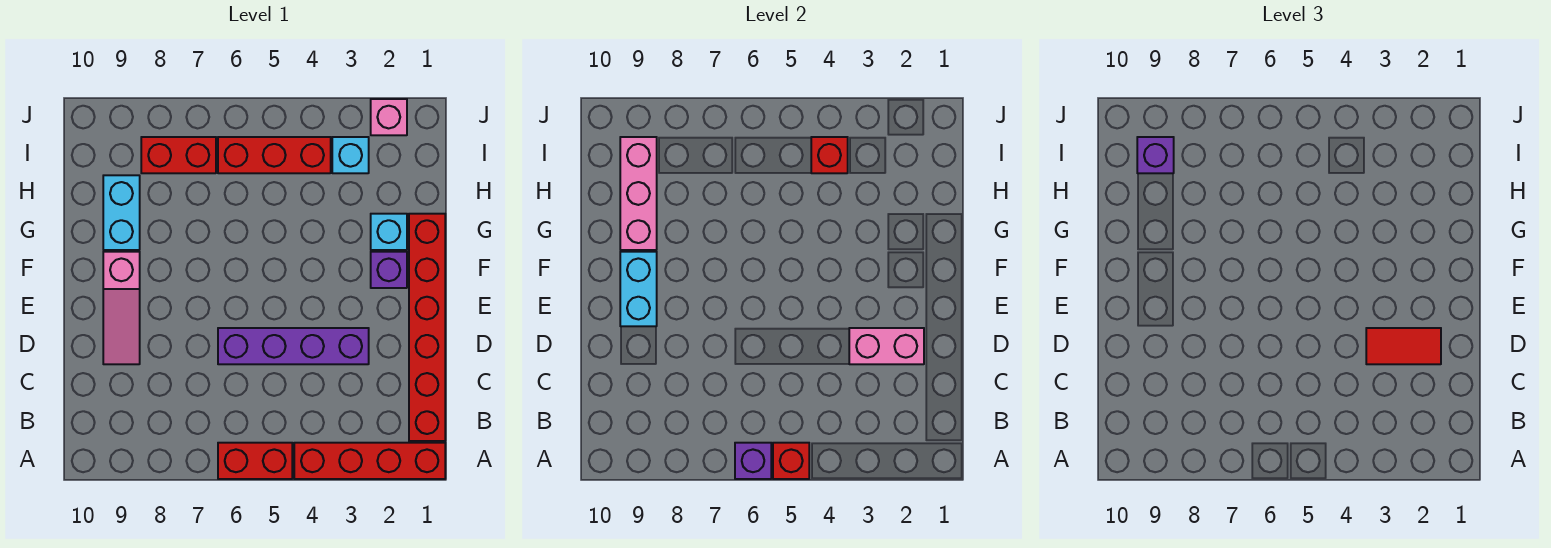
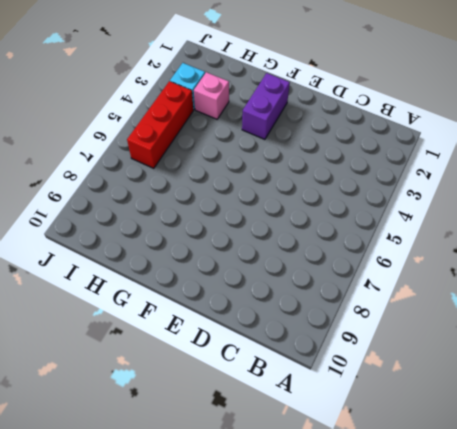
purple brick F2:F3 level 1 -> purple brick F2 level 1
pink brick H3 level 1 -> pink brick J2 level 1
none -> red brick A1:A4 level 1
none -> red brick A5:A6 level 1
none -> red brick B1:G1 level 1

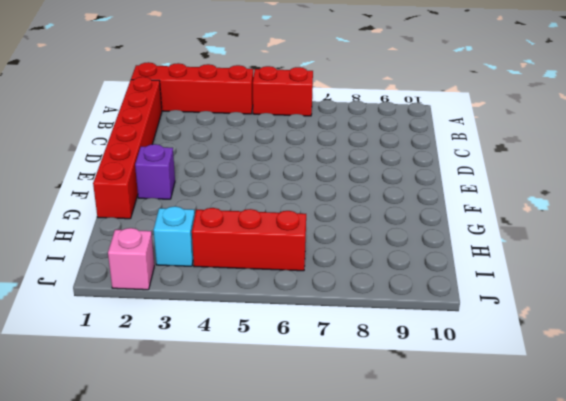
none -> purple brick D3:D6 level 1
none -> pink slope D9:F9 level 1 top F
none -> cyan brick G2 level 1

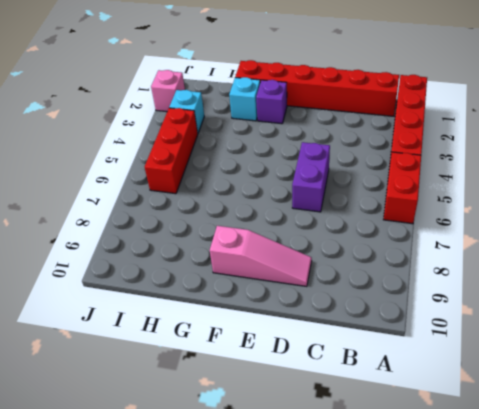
purple brick D5:D6 level 1 -> purple brick D3:D6 level 1
none -> cyan brick G9:H9 level 1
none -> red brick I7:I8 level 1
none -> red brick A5 level 2

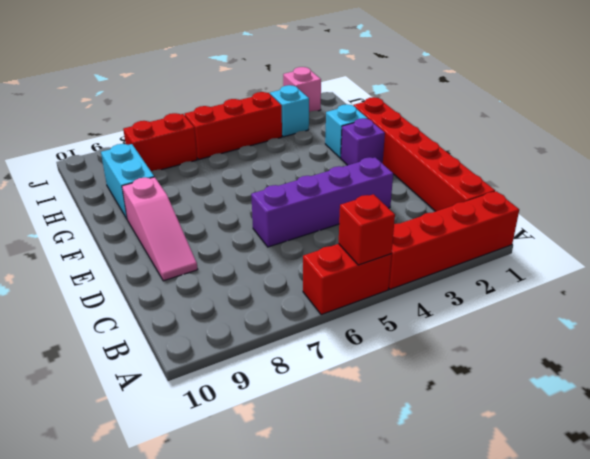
none -> purple brick A6 level 2
none -> pink brick D2:D3 level 2
none -> cyan brick E9:F9 level 2

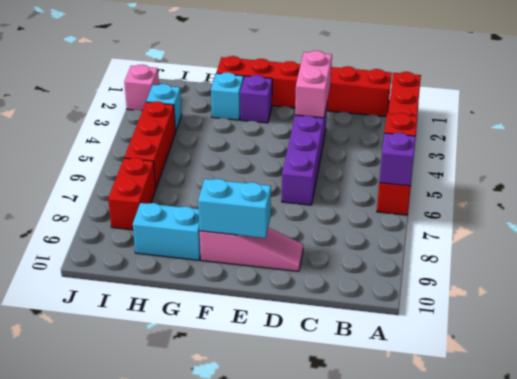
none -> pink brick G9:I9 level 2
none -> red brick I4 level 2
none -> red tile D2:D3 level 3

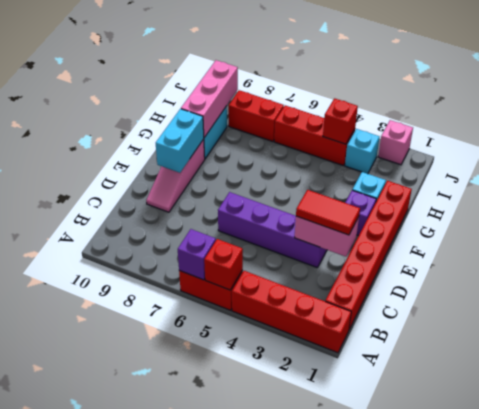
none -> purple brick I9 level 3

